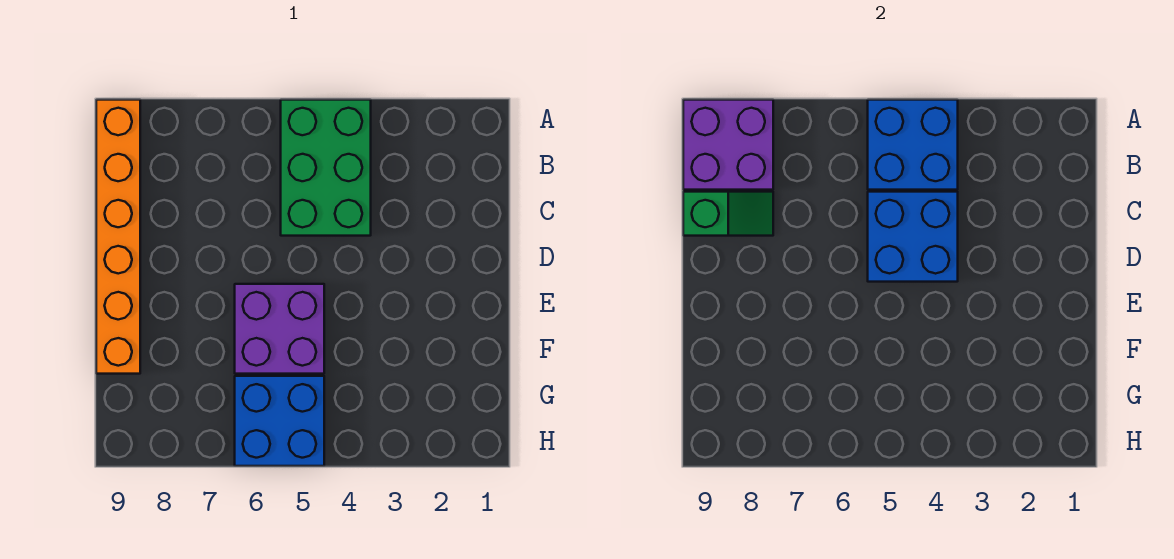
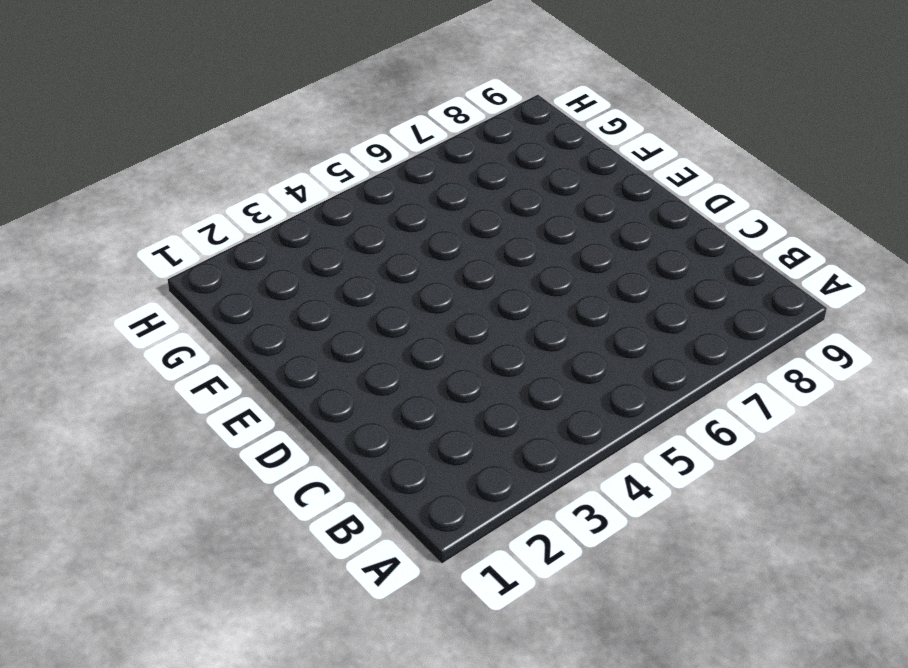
none -> green brick A4:C5 level 1
none -> orange brick A9:F9 level 1

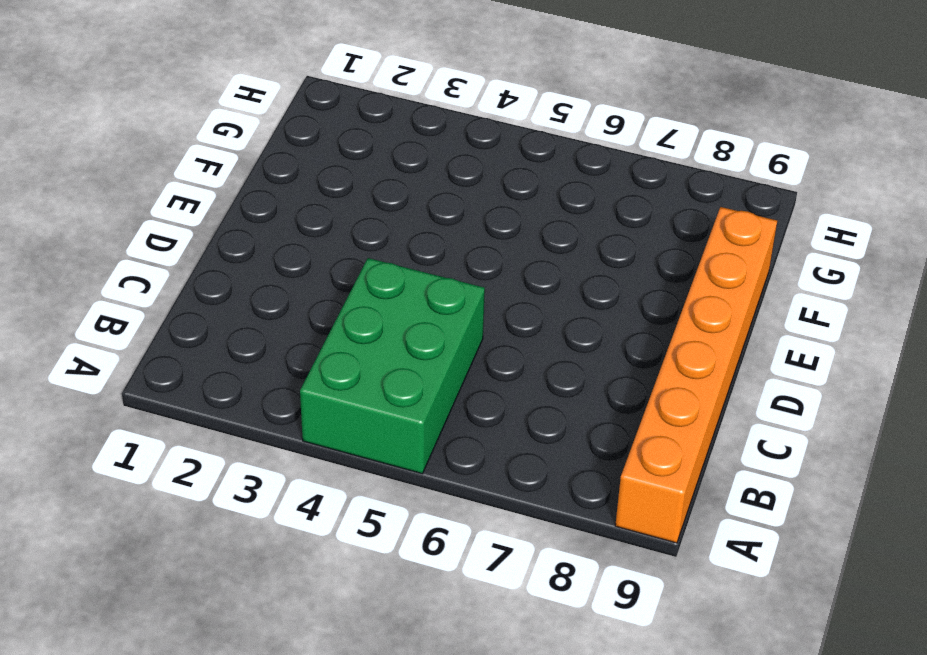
none -> purple brick E5:F6 level 1
none -> blue brick G5:H6 level 1

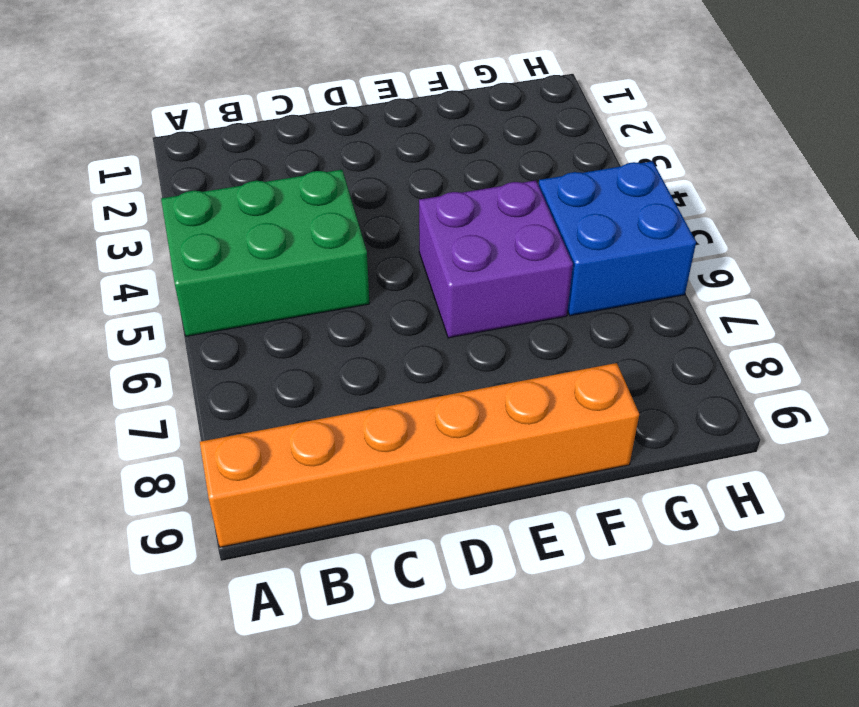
none -> blue brick A4:B5 level 2
none -> purple brick A8:B9 level 2

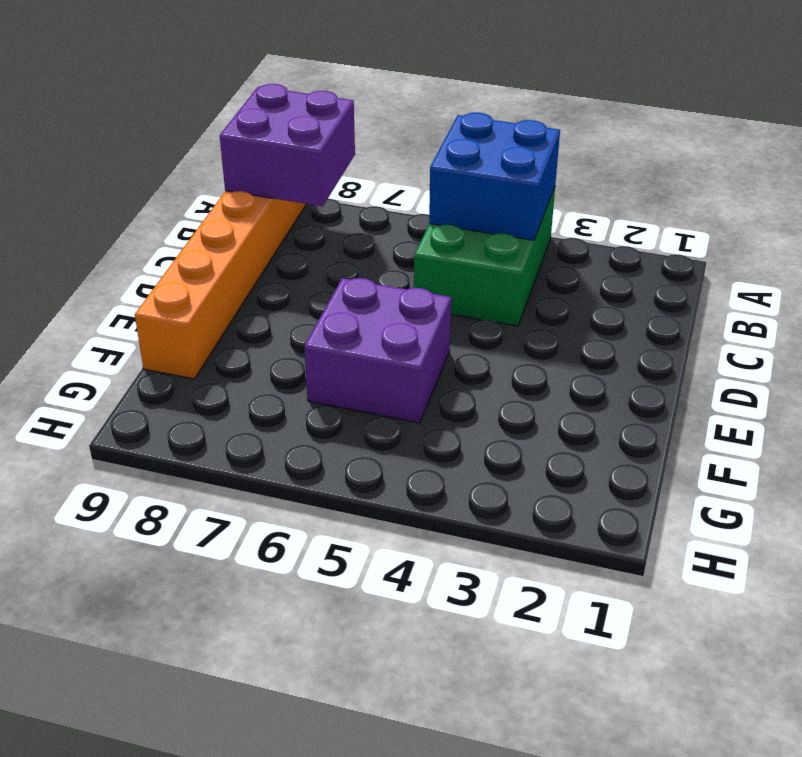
none -> blue brick G5:H6 level 1
none -> blue brick C4:D5 level 2

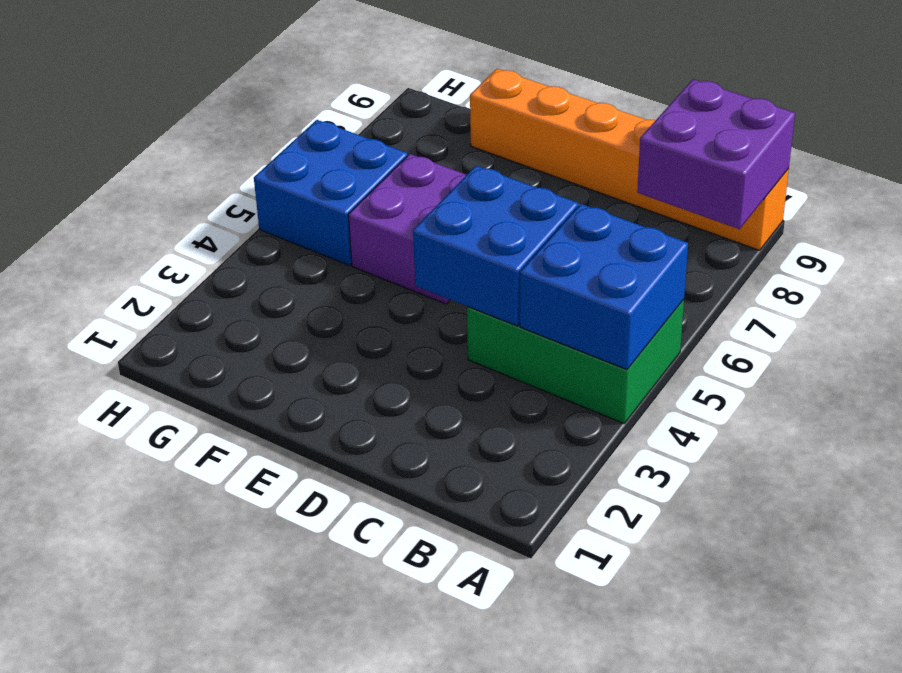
none -> green slope C8:C9 level 2 top 9

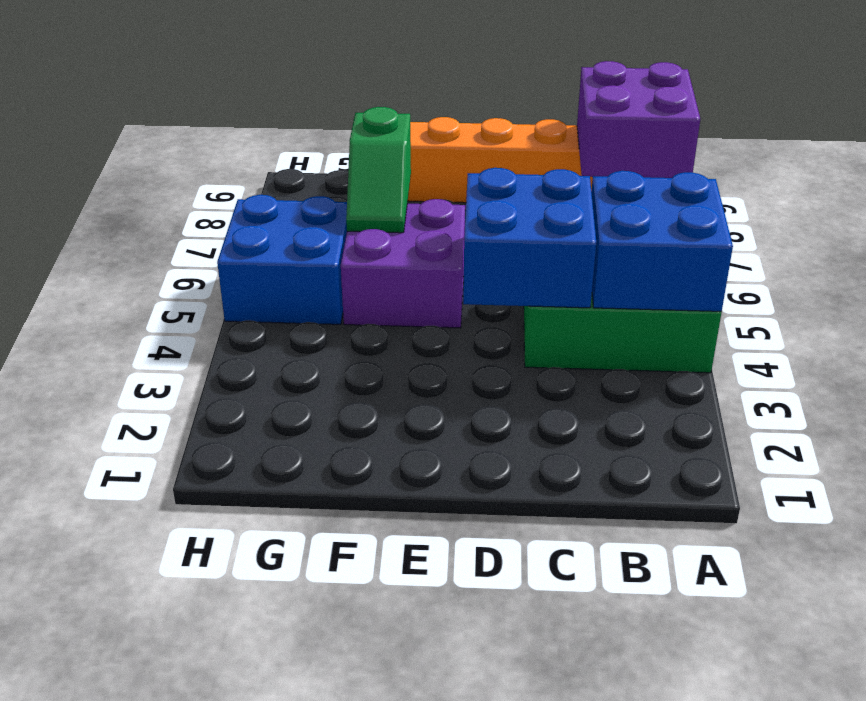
green slope F6:F7 level 2 top 7 -> green slope C8:C9 level 2 top 9

